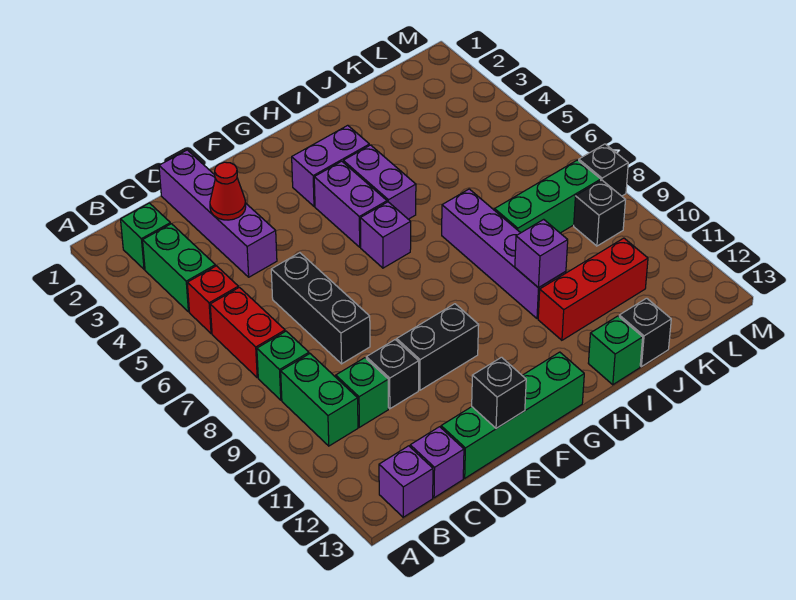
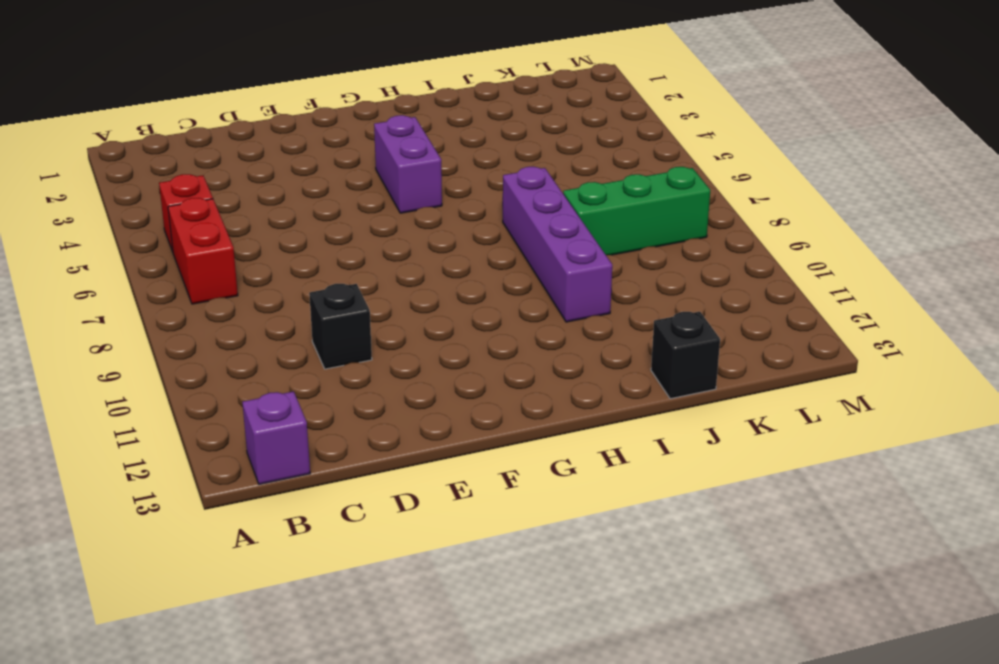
none -> green brick B2 level 1
none -> green brick B3:B4 level 1
none -> green brick B8 level 1

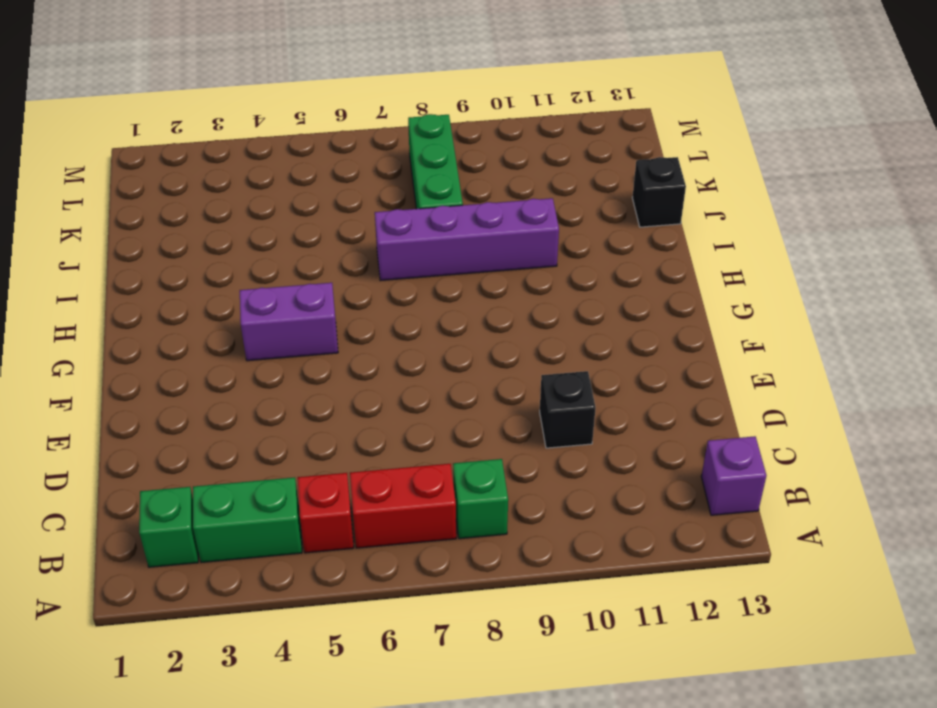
none -> green brick B9:B10 level 1
none -> green brick C10 level 1
none -> purple brick C13 level 1

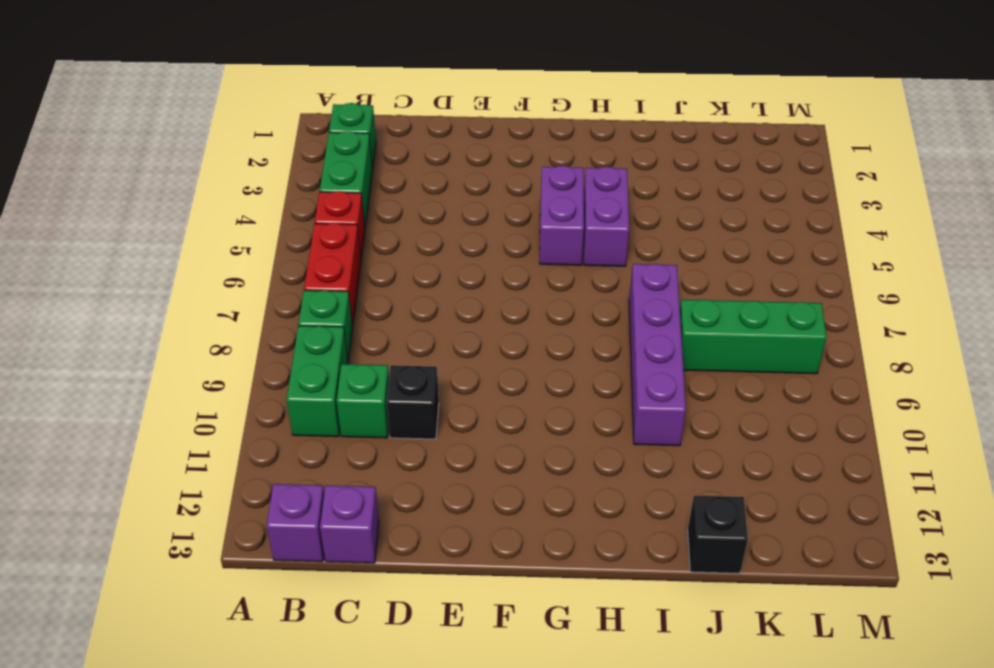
none -> purple brick D1:D4 level 1
none -> black brick D6:D8 level 1
none -> green brick D13:G13 level 1

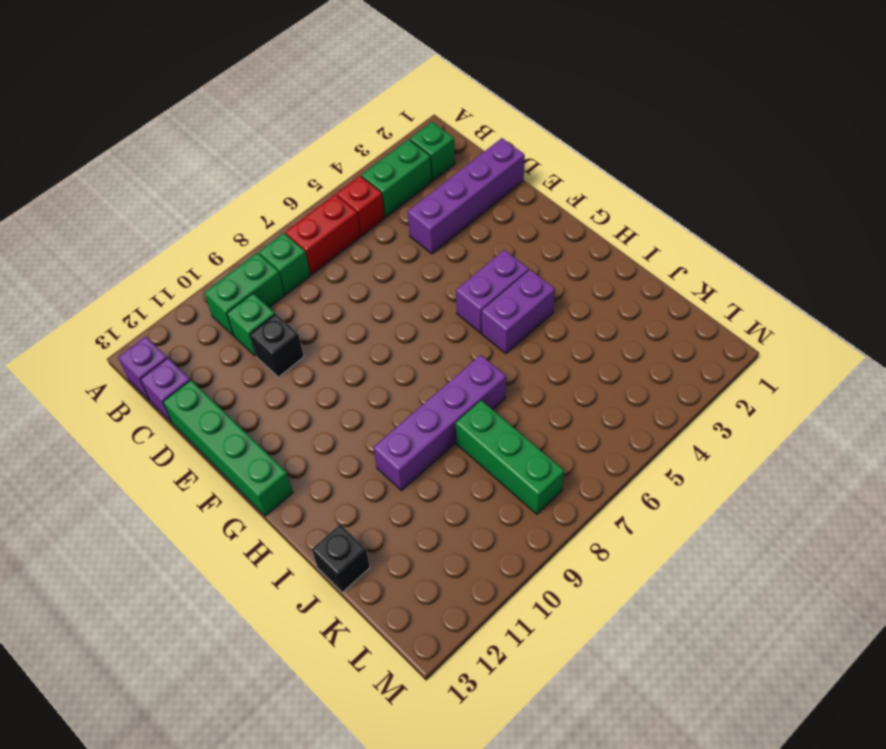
none -> black brick D6:D8 level 1
none -> black brick E10:F10 level 1
none -> purple brick G3:H3 level 1

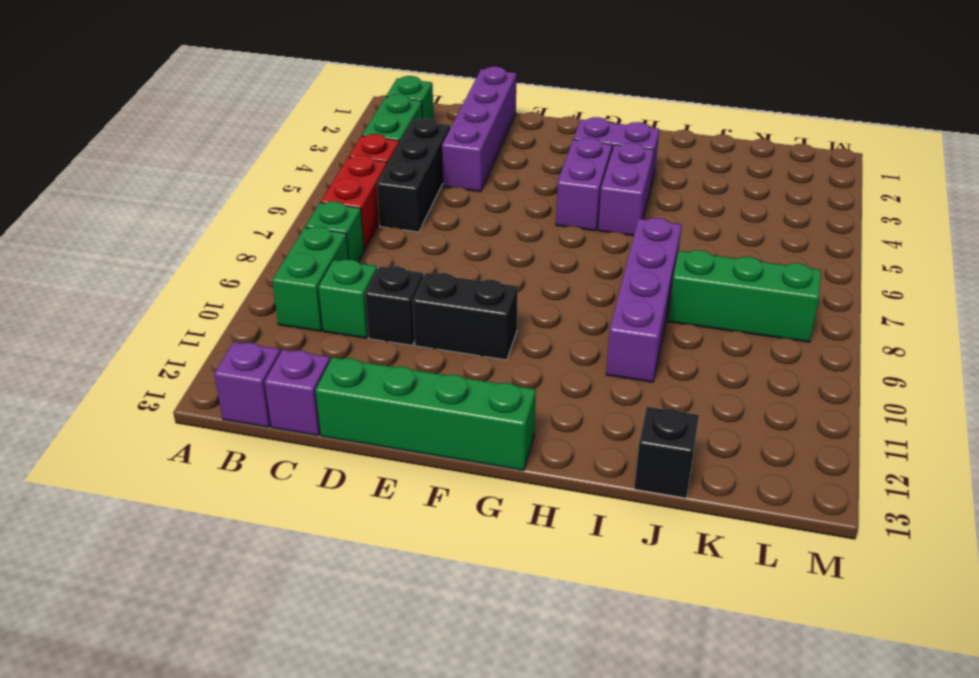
black brick C4:C6 level 1 -> black brick D6:D8 level 1
none -> purple brick G6 level 1
none -> red brick I11:K11 level 1
none -> green brick I13 level 1

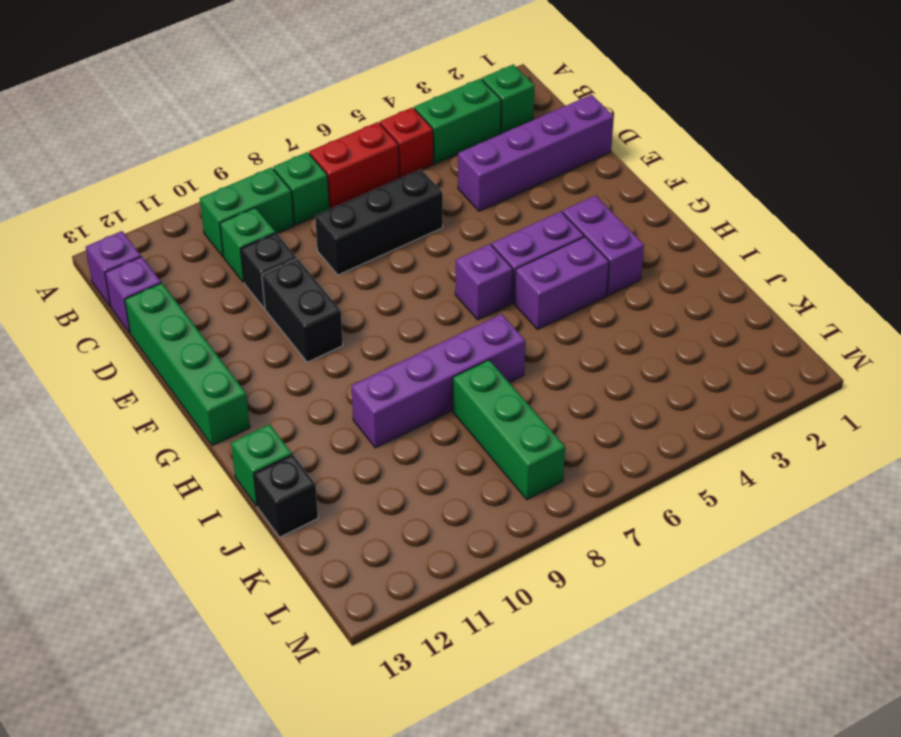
none -> red brick I11:K11 level 1
none -> black brick L9 level 1
none -> black brick M8 level 1

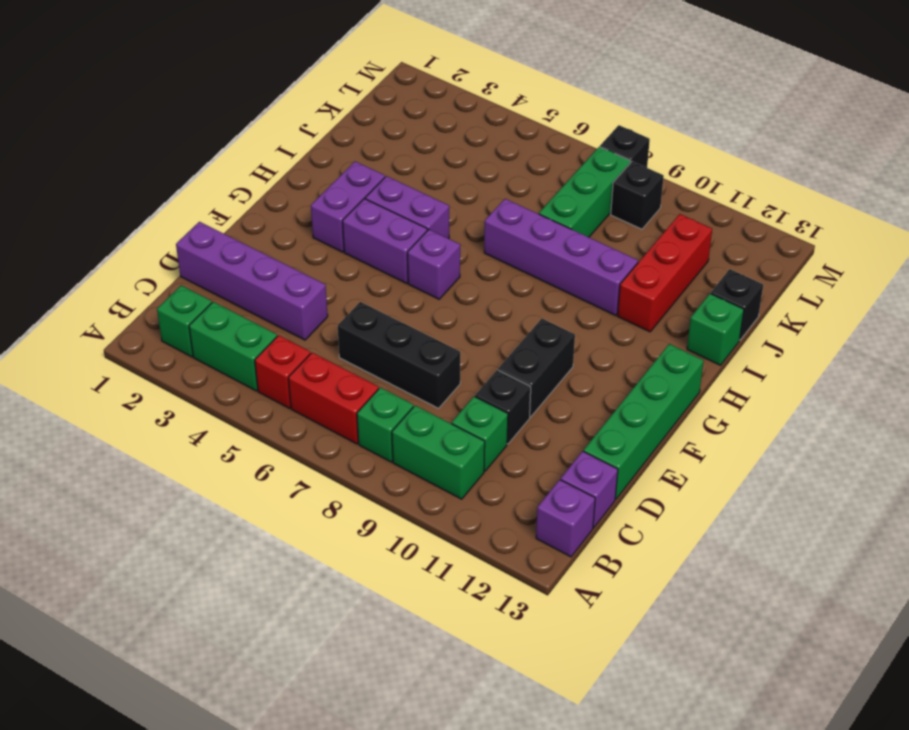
none -> red cone D3 level 2
none -> black brick E13 level 2
none -> purple brick I10 level 2

